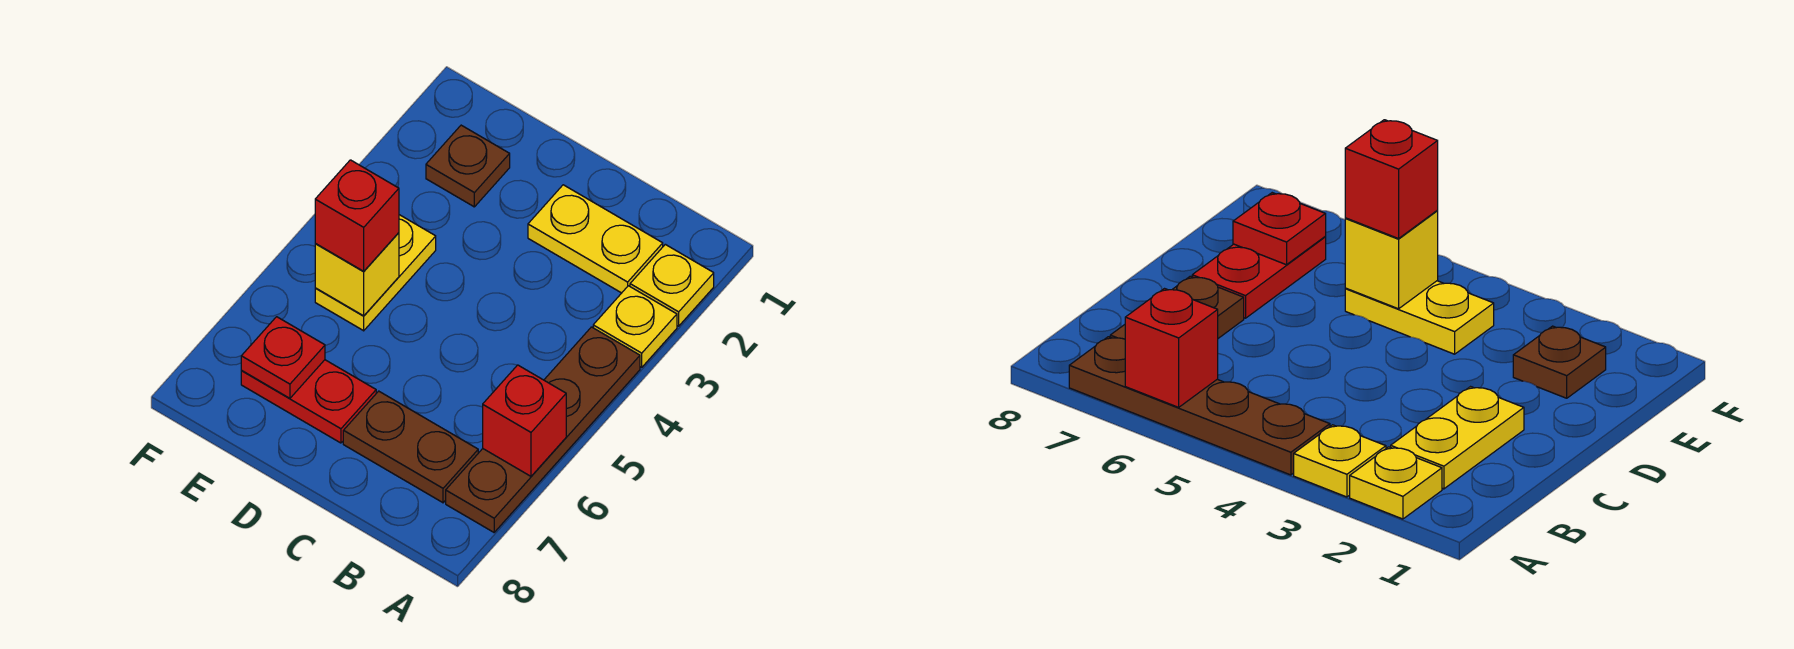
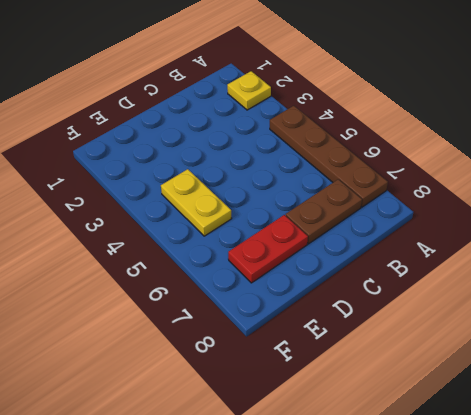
none -> yellow plate A3 level 1
none -> yellow plate B2:C2 level 1
none -> brown plate E2 level 1

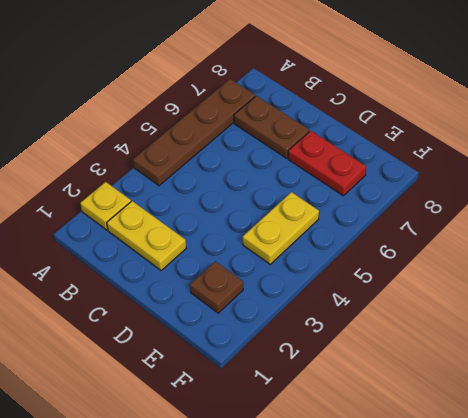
none -> yellow plate A3 level 1
none -> red brick A6 level 2
none -> yellow brick E5 level 2

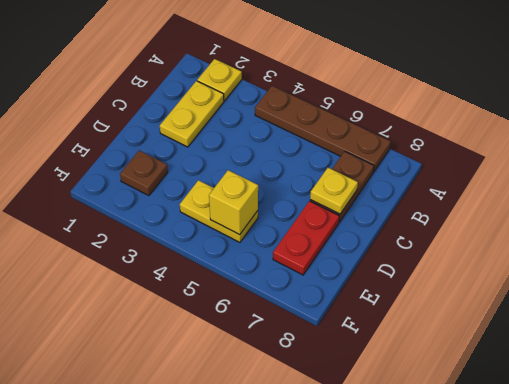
yellow plate C7 level 2 -> yellow plate A3 level 1
none -> red brick A6 level 2
none -> red plate E7 level 2
none -> red brick E5 level 3

